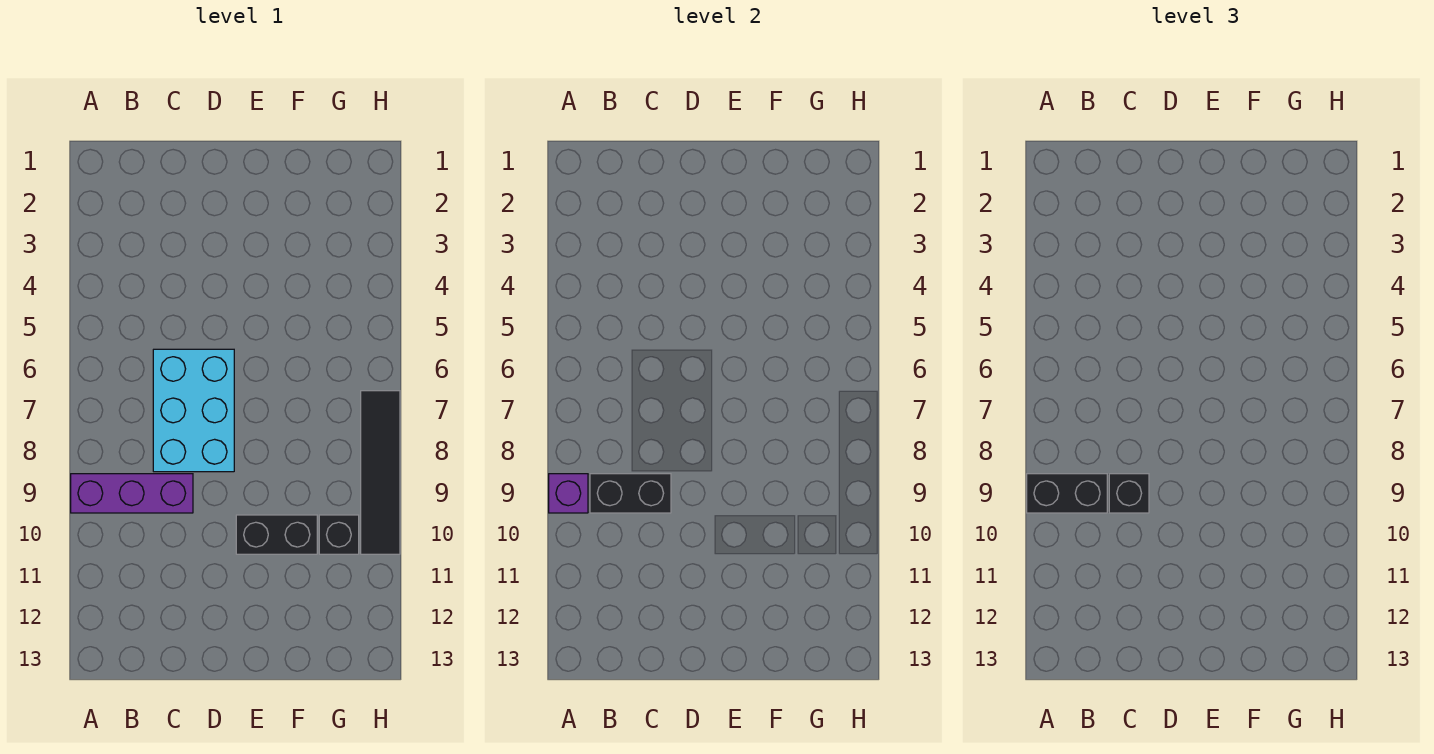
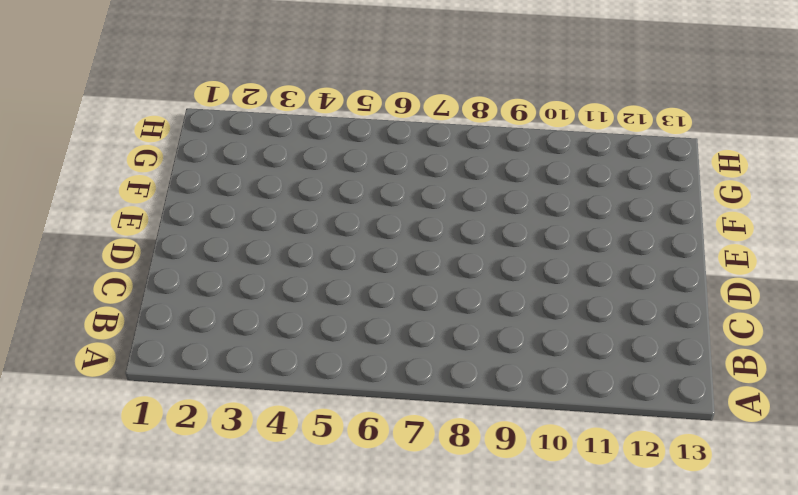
none -> purple brick A9:C9 level 1
none -> cyan brick C6:D8 level 1

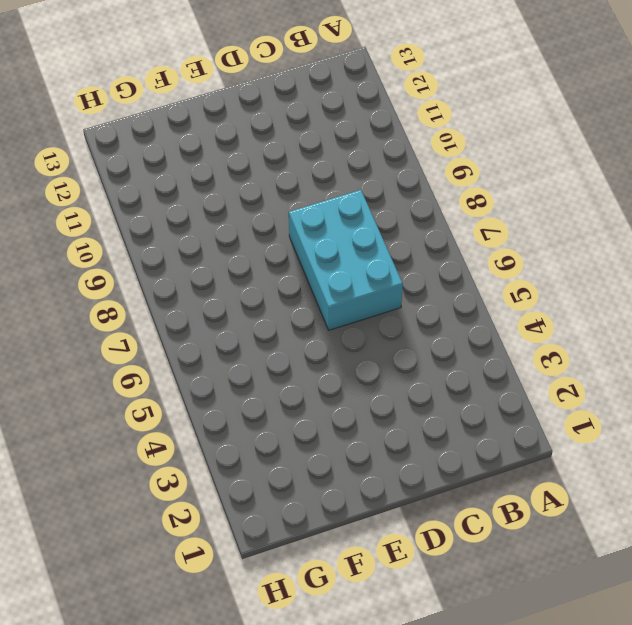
none -> purple brick A9:C9 level 1
none -> black brick E10:F10 level 1

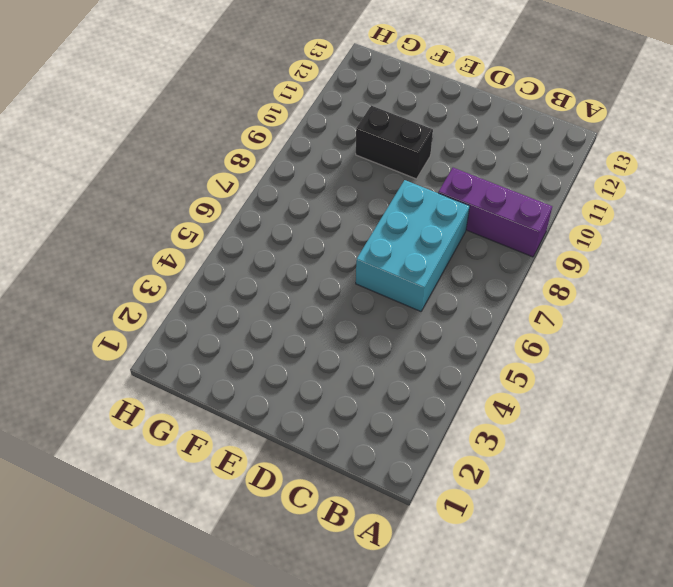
none -> black brick G10 level 1
none -> black tile H7:H10 level 1

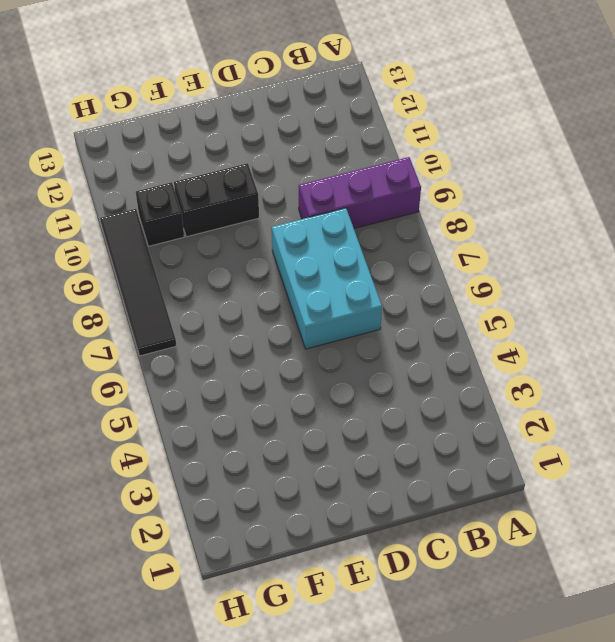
none -> purple brick A9 level 2
none -> black brick B9:C9 level 2

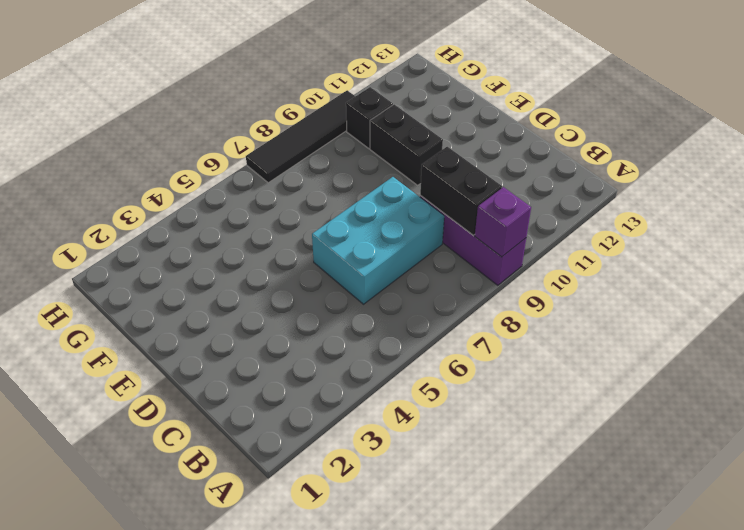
none -> black brick A9:B9 level 3
none -> black brick C9 level 3

